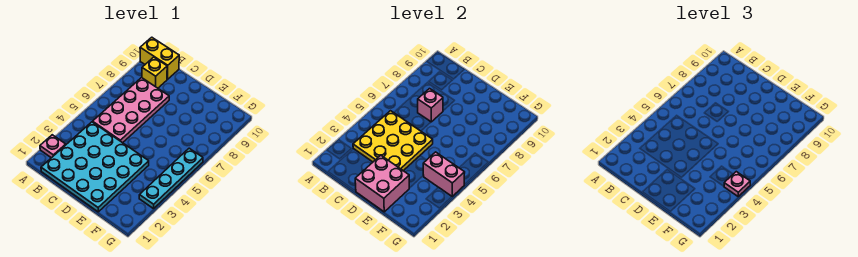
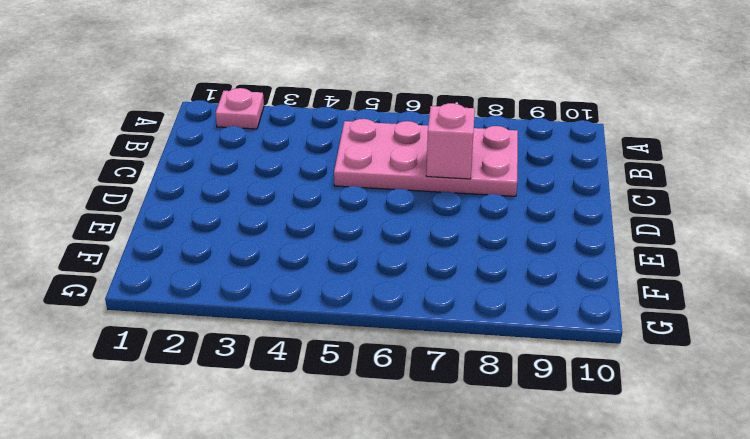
none -> yellow brick A10:B10 level 1
none -> cyan plate B1:E4 level 1

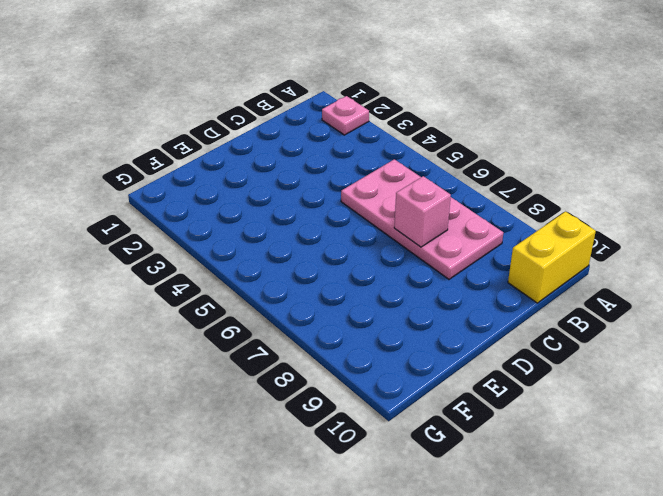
none -> cyan plate B1:E4 level 1
none -> yellow brick B9 level 1

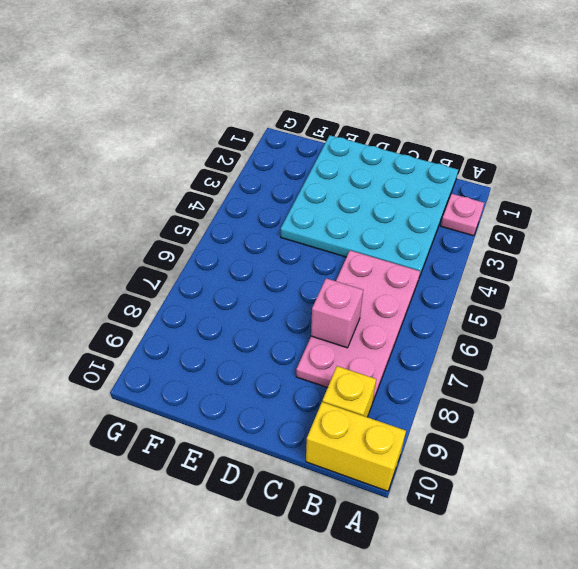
none -> cyan plate G3:G6 level 1
none -> yellow plate B3:D5 level 2

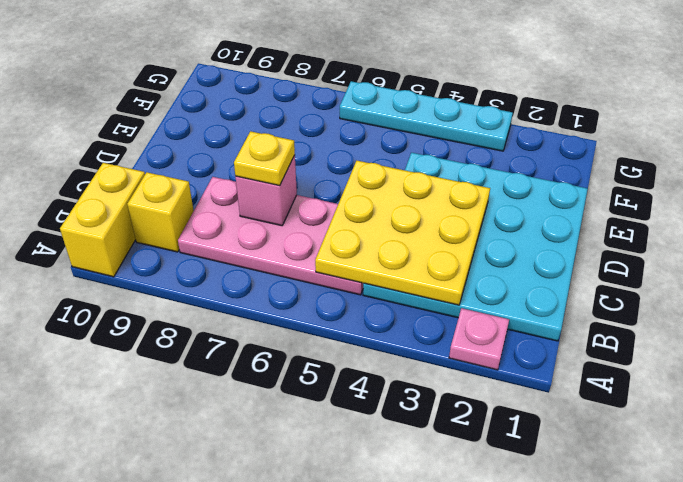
yellow plate C7 level 3 -> none
none -> pink brick D1:E2 level 2
none -> pink brick F4:G4 level 2

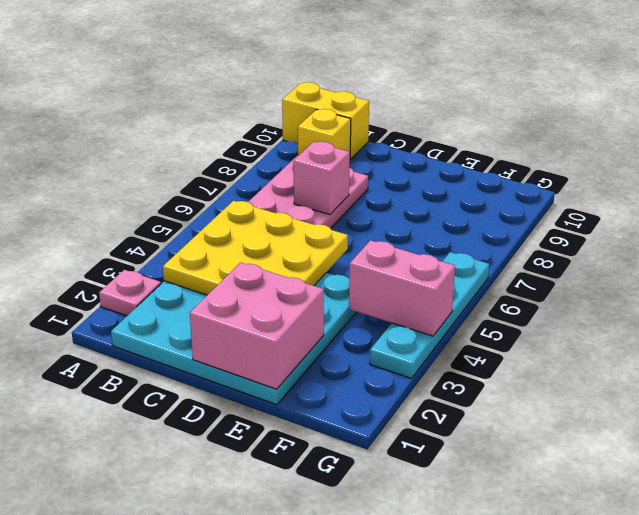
none -> pink plate G4 level 3

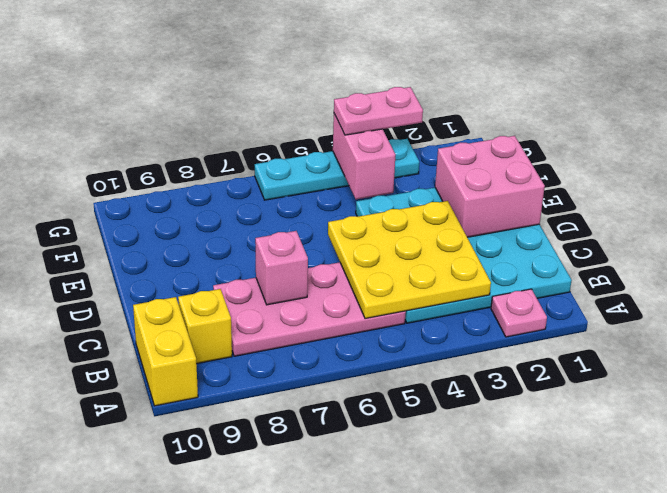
pink plate G3:G4 level 3 -> pink plate G4 level 3

